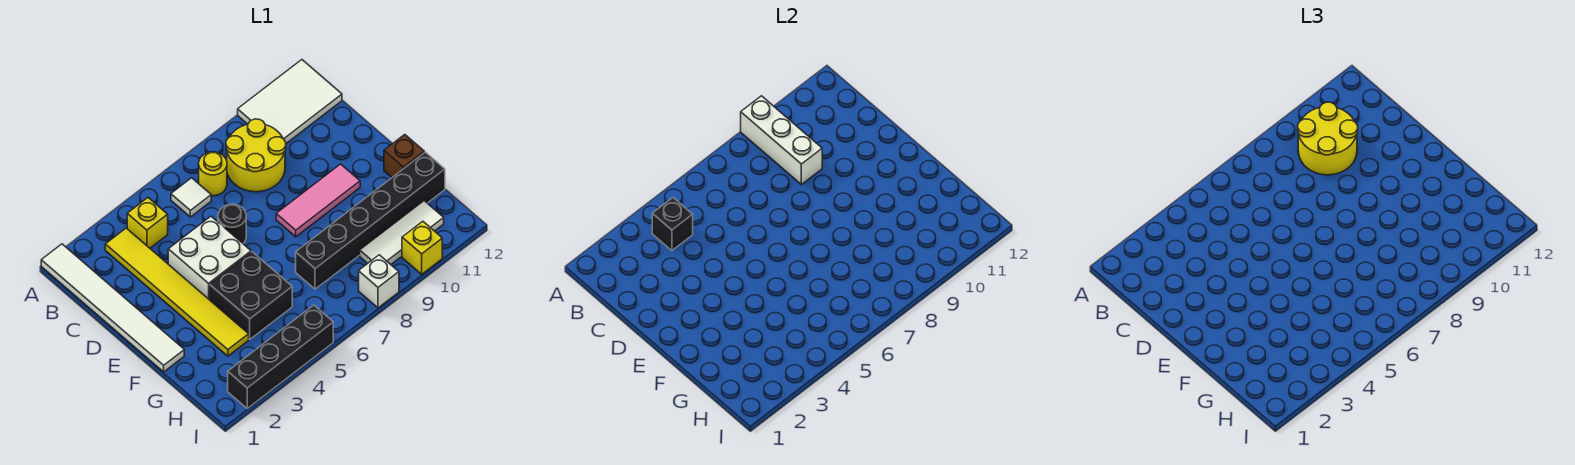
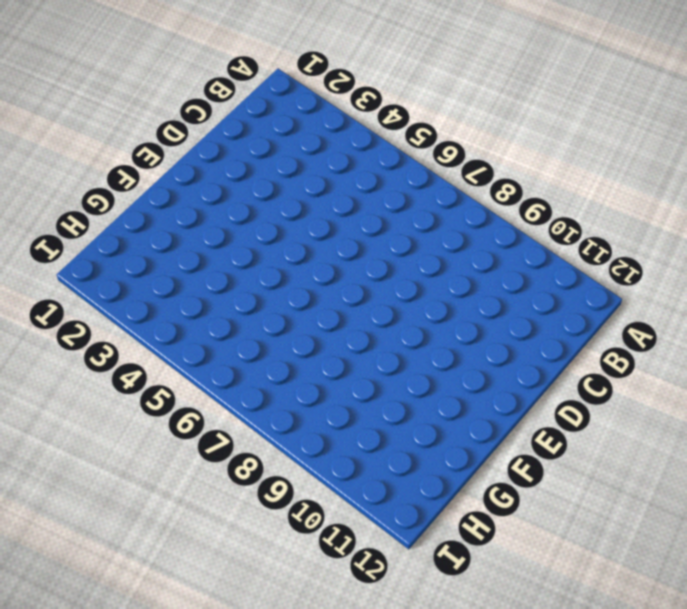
none -> white tile A1:F1 level 1
none -> white tile A10:B12 level 1
none -> yellow tile B3:G3 level 1

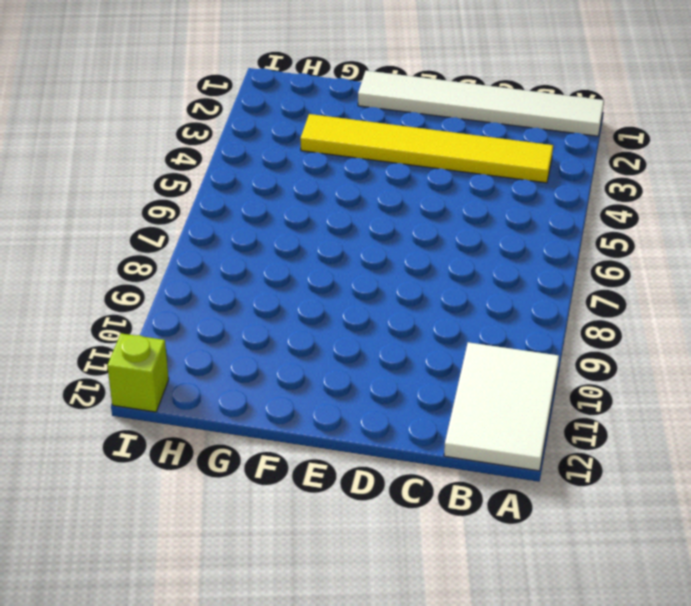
lime brick I12 level 1 -> none
none -> yellow brick B4 level 1
none -> white tile B6 level 1
none -> yellow round brick B7 level 1

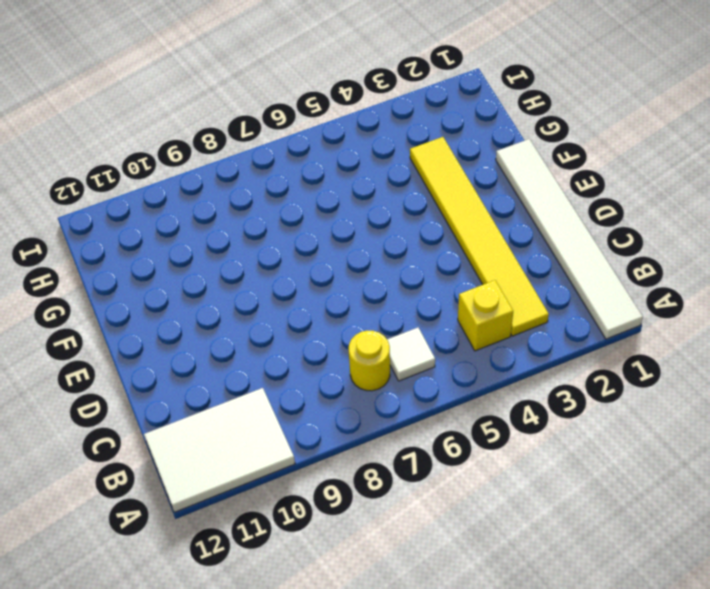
none -> yellow round brick B8:C9 level 1
none -> white brick D4:E5 level 1
none -> black round brick D6 level 1

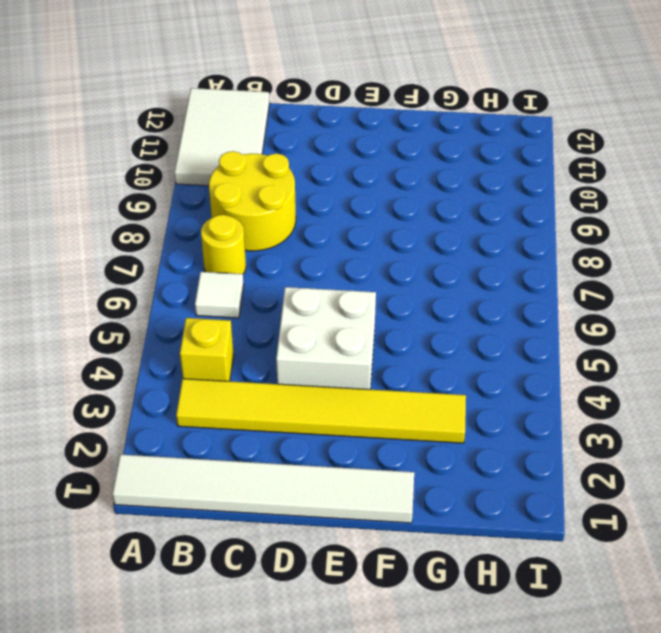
none -> black round brick D6 level 1
none -> pink tile E8:E10 level 1
none -> black brick F4:G5 level 1

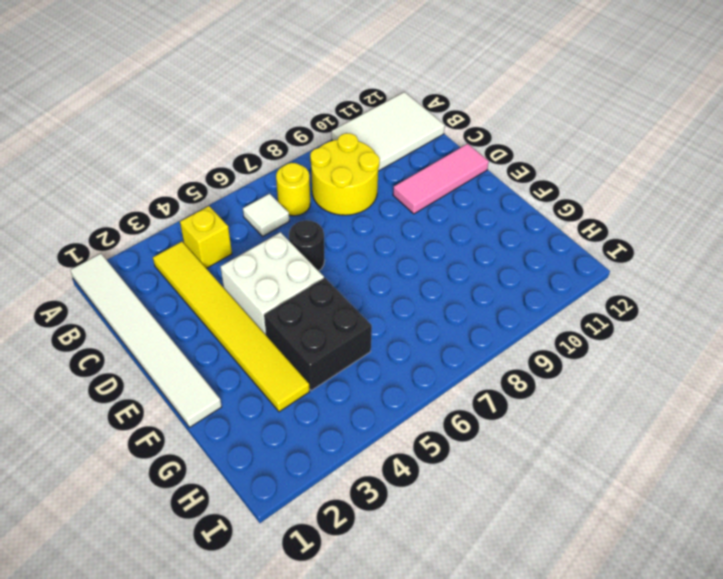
pink tile D10:D12 level 1 -> pink tile E8:E10 level 1
none -> brown brick F12 level 1
none -> black brick G7:G12 level 1
none -> white tile H9:H11 level 1

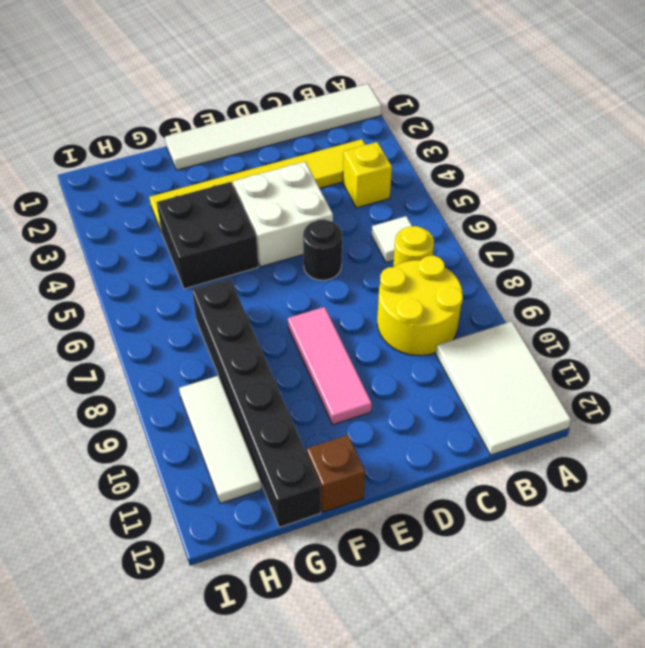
none -> black brick I2:I5 level 1
none -> white brick I8 level 1
none -> yellow brick I10 level 1

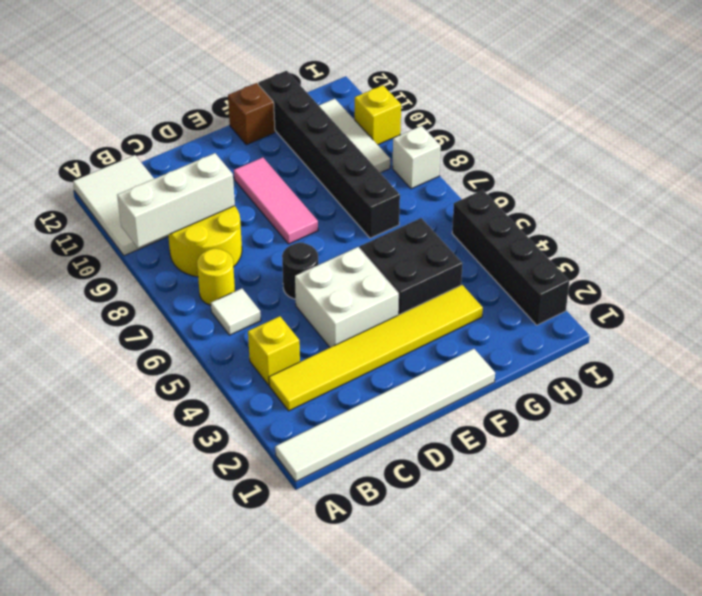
none -> black brick B4 level 2
none -> yellow round brick B9:C10 level 3

